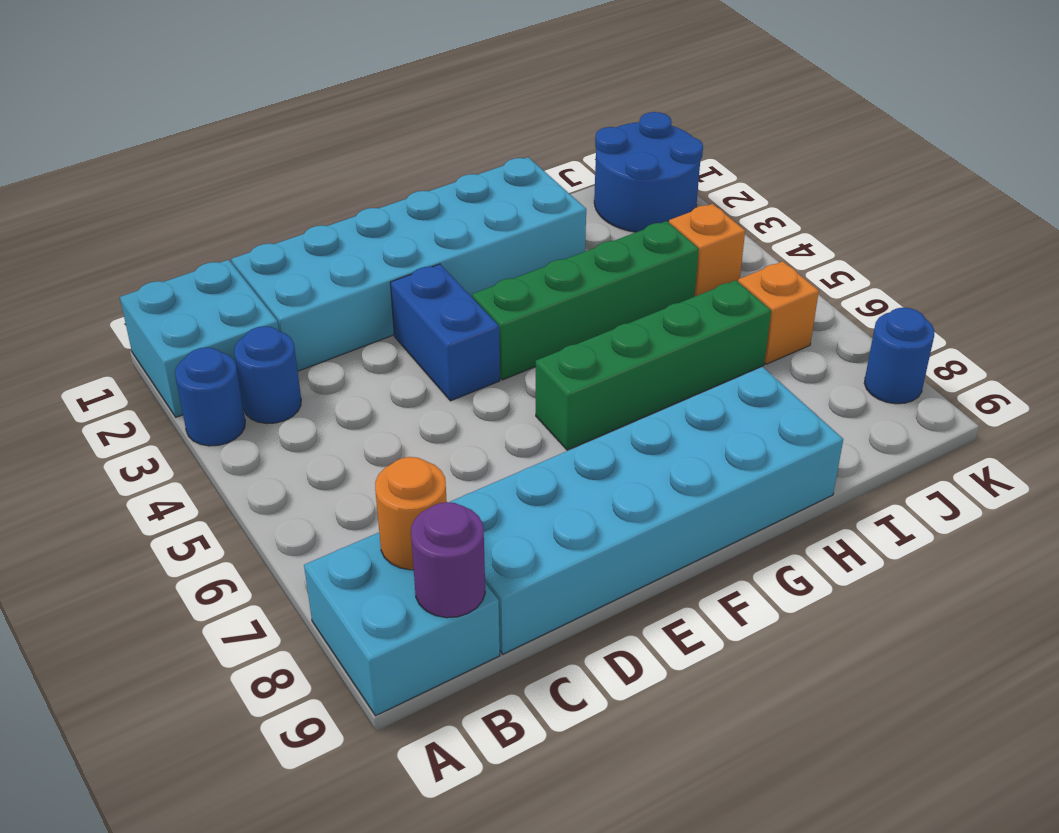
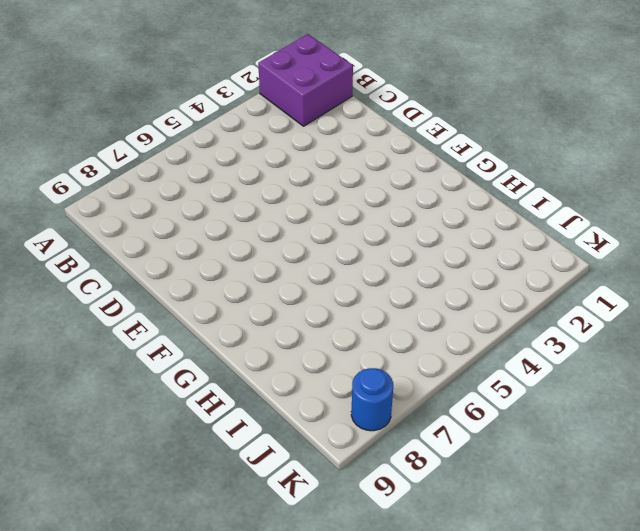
purple brick A1:B2 level 1 -> cyan brick A1:B2 level 1
none -> blue round brick A3 level 1
none -> cyan brick A8:B9 level 1
none -> blue round brick B3 level 1

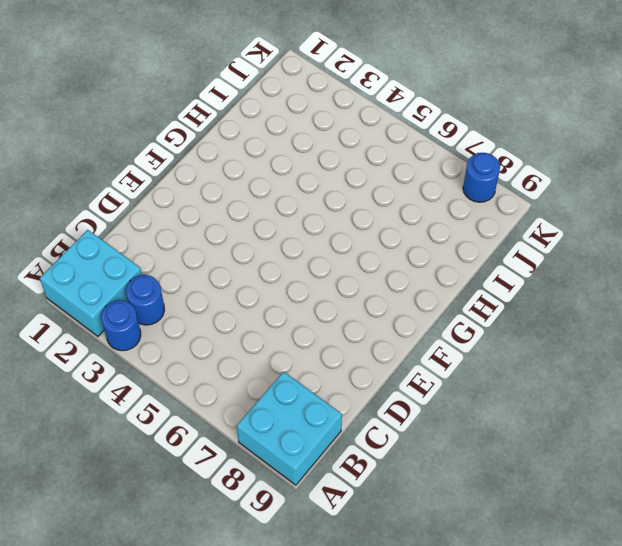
none -> cyan brick C1:H2 level 1
none -> cyan brick C8:H9 level 1
none -> blue brick E3:E4 level 1

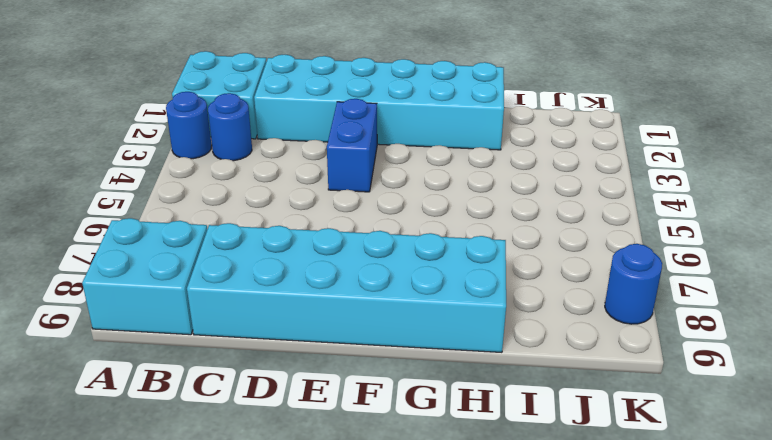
none -> green brick F4:I4 level 1
none -> green brick F6:I6 level 1
none -> blue round brick J1:K2 level 1

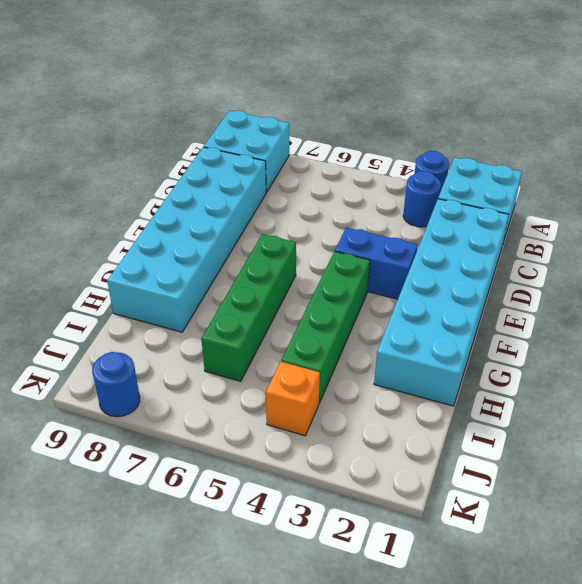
none -> blue round brick J1:K2 level 1
none -> orange brick J6 level 1
none -> orange round brick B8 level 2

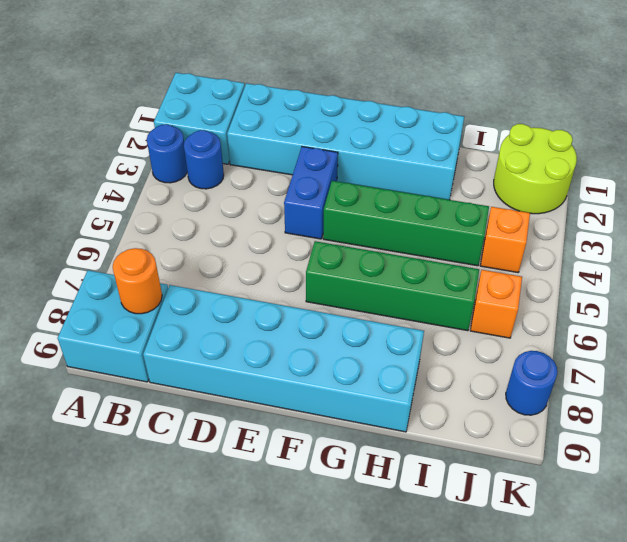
lime round brick J1:K2 level 1 -> blue round brick J1:K2 level 1
none -> purple round brick B9 level 2

